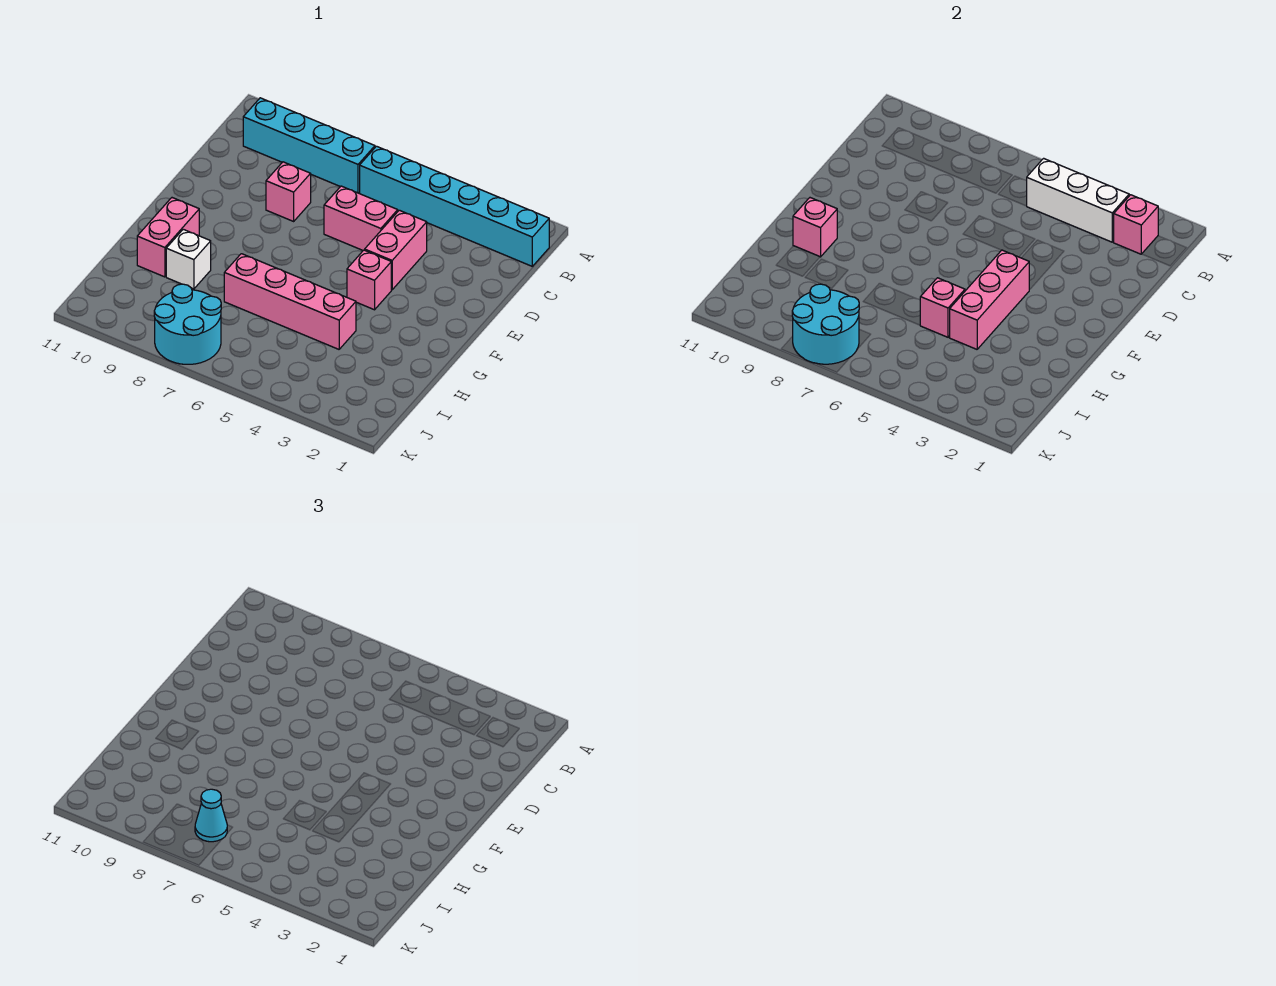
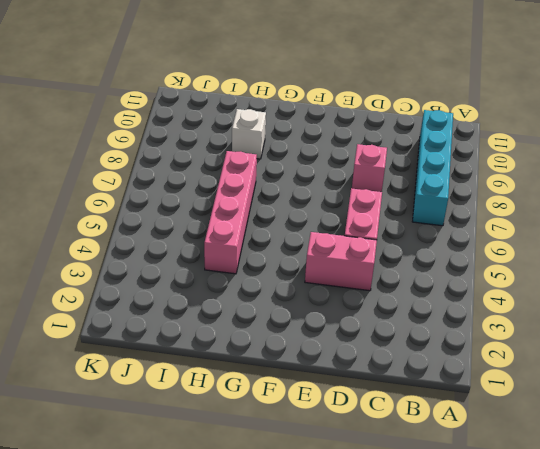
none -> cyan brick B1:B6 level 1
none -> pink brick F4 level 1
none -> pink brick G10:H10 level 1

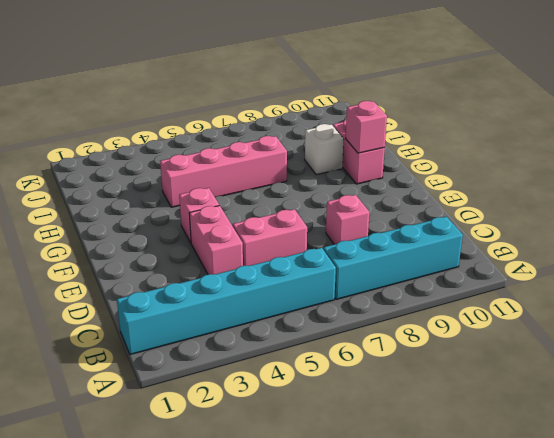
none -> cyan round brick J7:K8 level 1
none -> pink brick B2 level 2
none -> white brick B3:B5 level 2

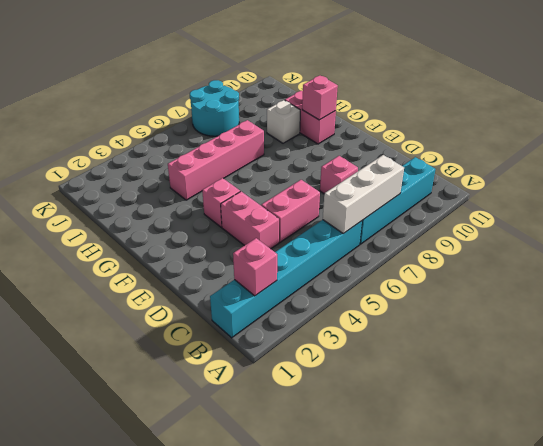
white brick B6:B8 level 2 -> white brick B3:B5 level 2
none -> pink brick F4:H4 level 2
none -> pink brick H5 level 2
none -> cyan round brick J7:K8 level 2

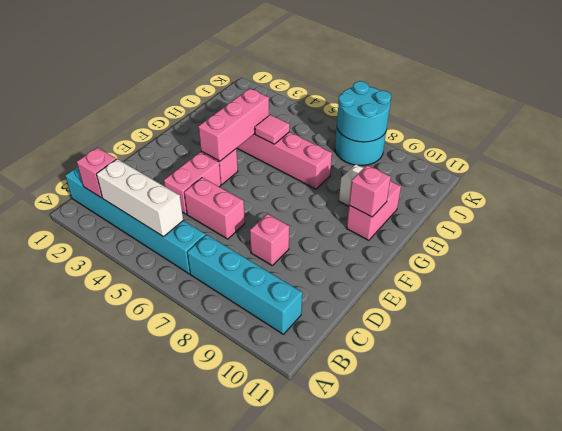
pink tile H5 level 2 -> pink brick H5 level 2
none -> cyan cone J7 level 3

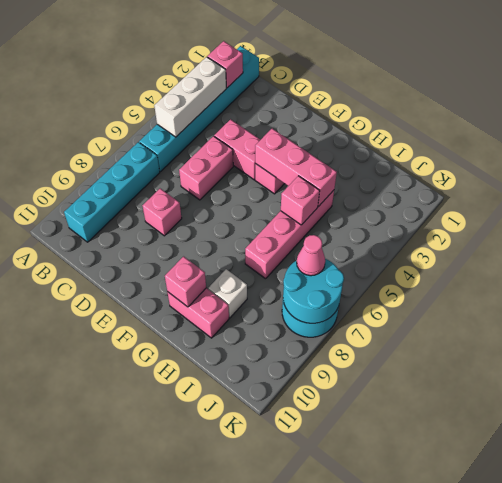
pink cone J7 level 3 -> cyan cone J7 level 3

